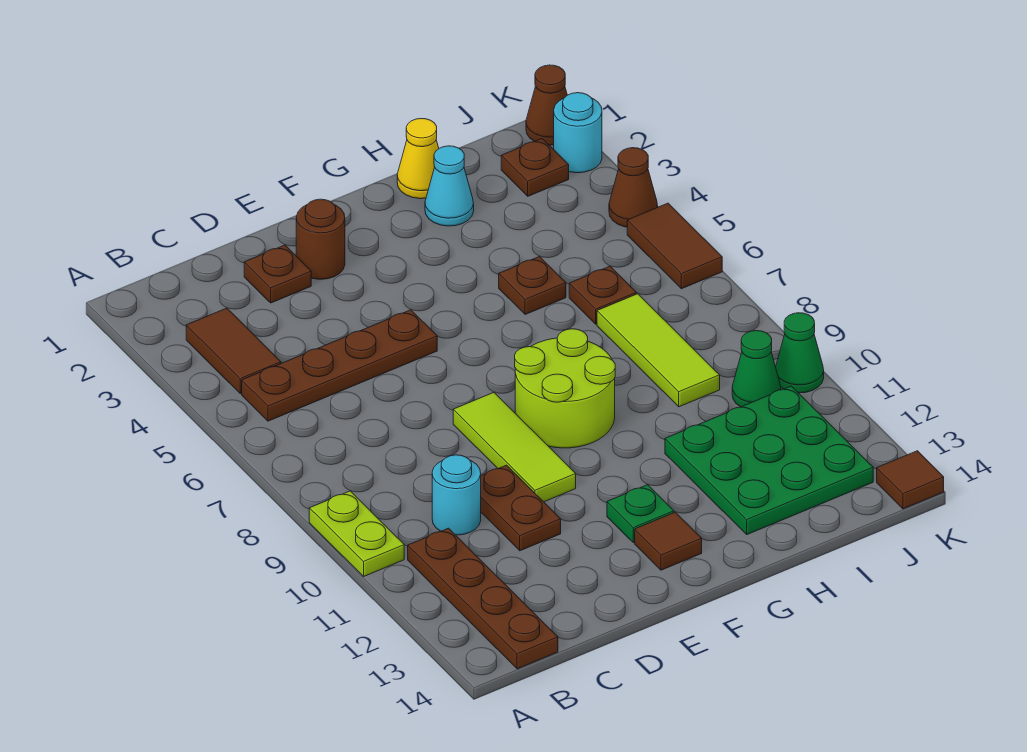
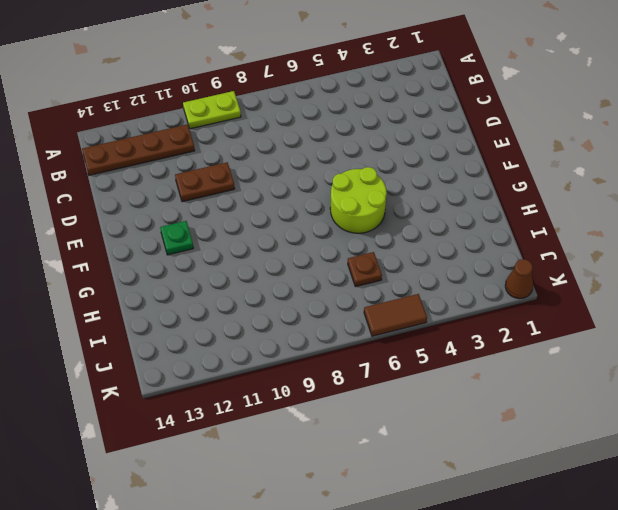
lime round brick F5:G6 level 1 -> lime round brick F8:G9 level 1
none -> brown tile B3:B4 level 1
none -> brown plate B5:E5 level 1
none -> cyan round brick C10 level 1

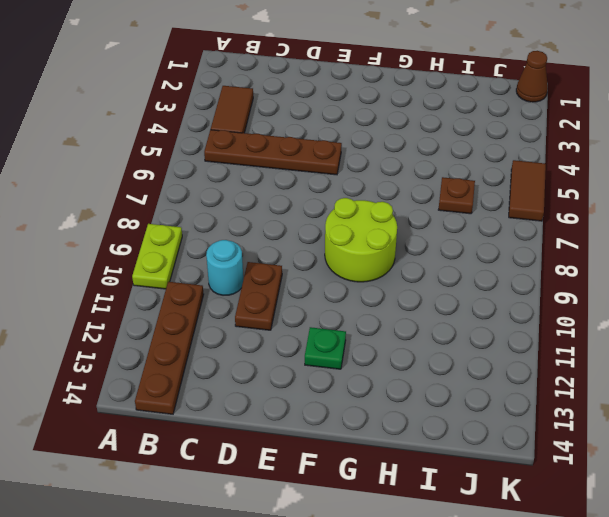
none -> brown plate D2 level 1
none -> brown round brick E2 level 1
none -> lime tile E8:E10 level 1

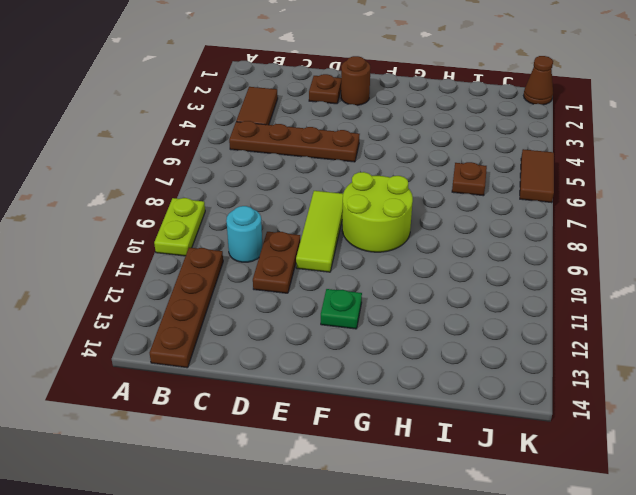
none -> brown tile F13 level 1
none -> yellow cone H1 level 1
none -> cyan cone H2 level 1

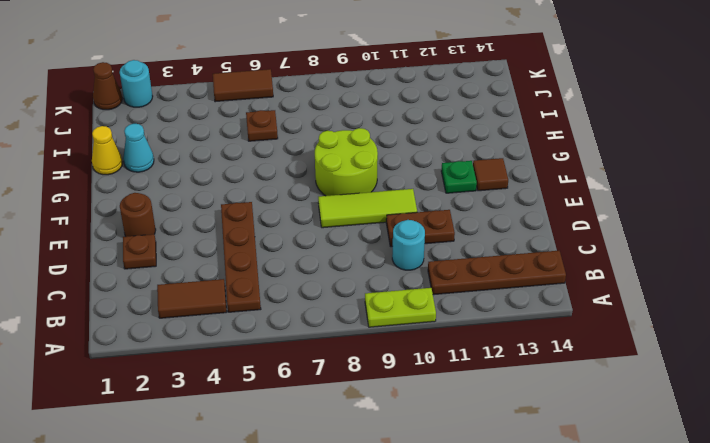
none -> brown plate H5 level 1
none -> green plate H11:J13 level 1
none -> lime tile I7:I9 level 1

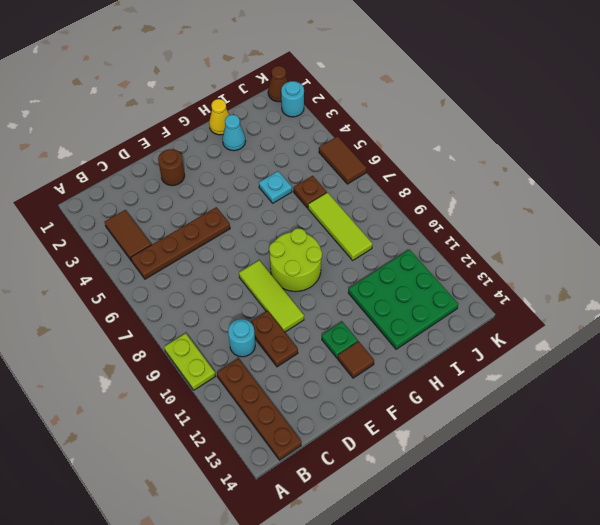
cyan plate H5 level 1 -> brown plate H5 level 1
none -> brown plate D2 level 1
none -> brown plate J2 level 1
none -> green cone J10 level 1

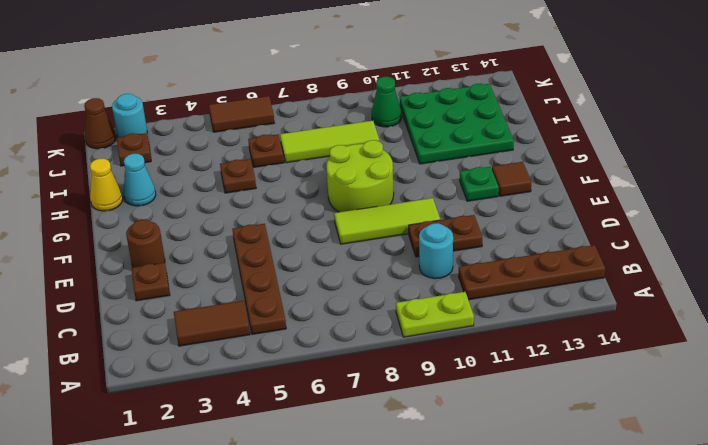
none -> brown cone K4 level 1
none -> green cone K10 level 1
none -> brown tile K14 level 1

